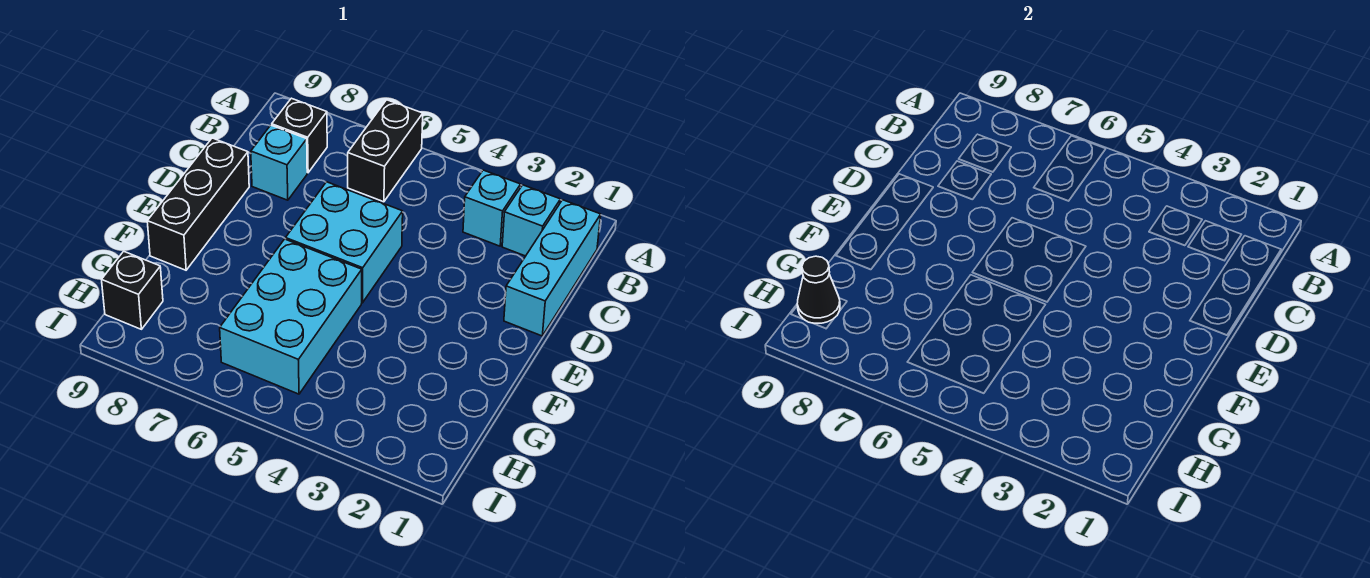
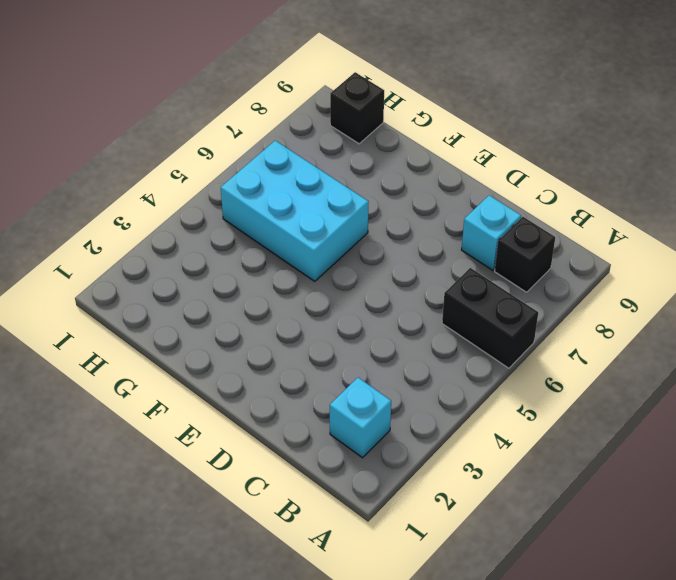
none -> cyan brick B1:D1 level 1
none -> cyan brick B3 level 1

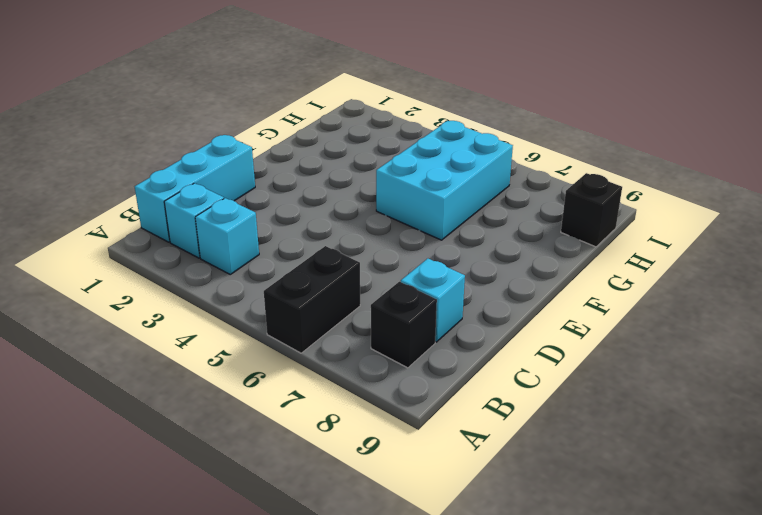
none -> cyan brick D5:E6 level 1
none -> black brick D9:F9 level 1

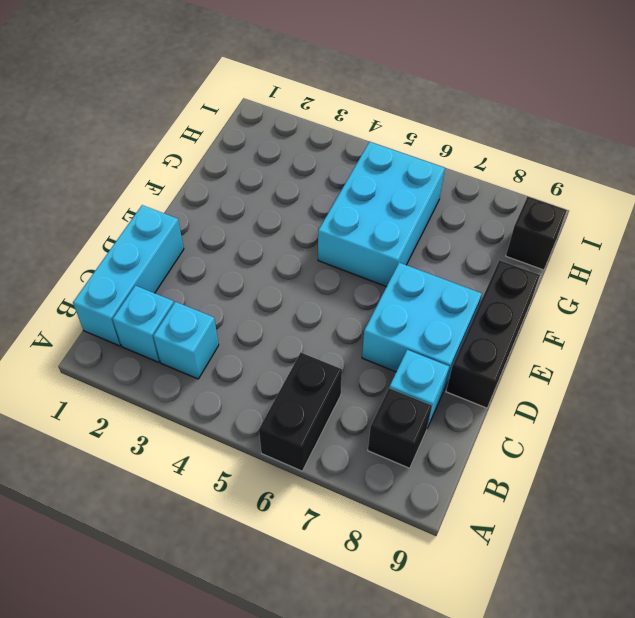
cyan brick D7:E8 level 1 -> cyan brick D5:E6 level 1
none -> black cone H9 level 2

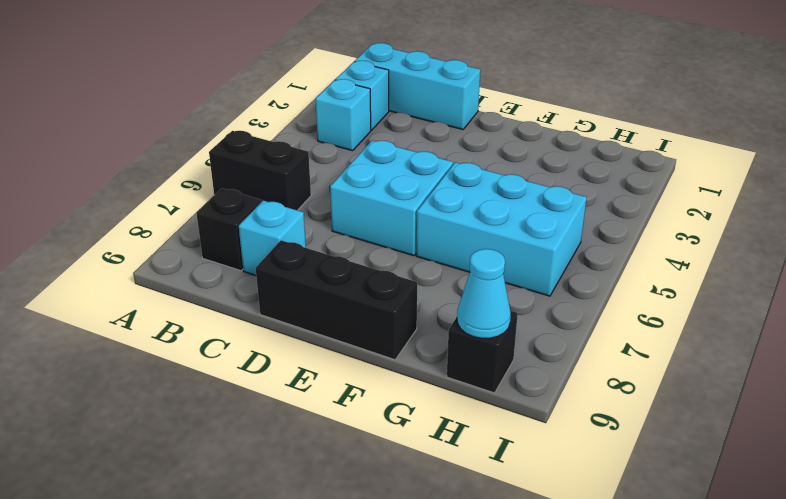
cyan cone H9 level 2 -> black cone H9 level 2

